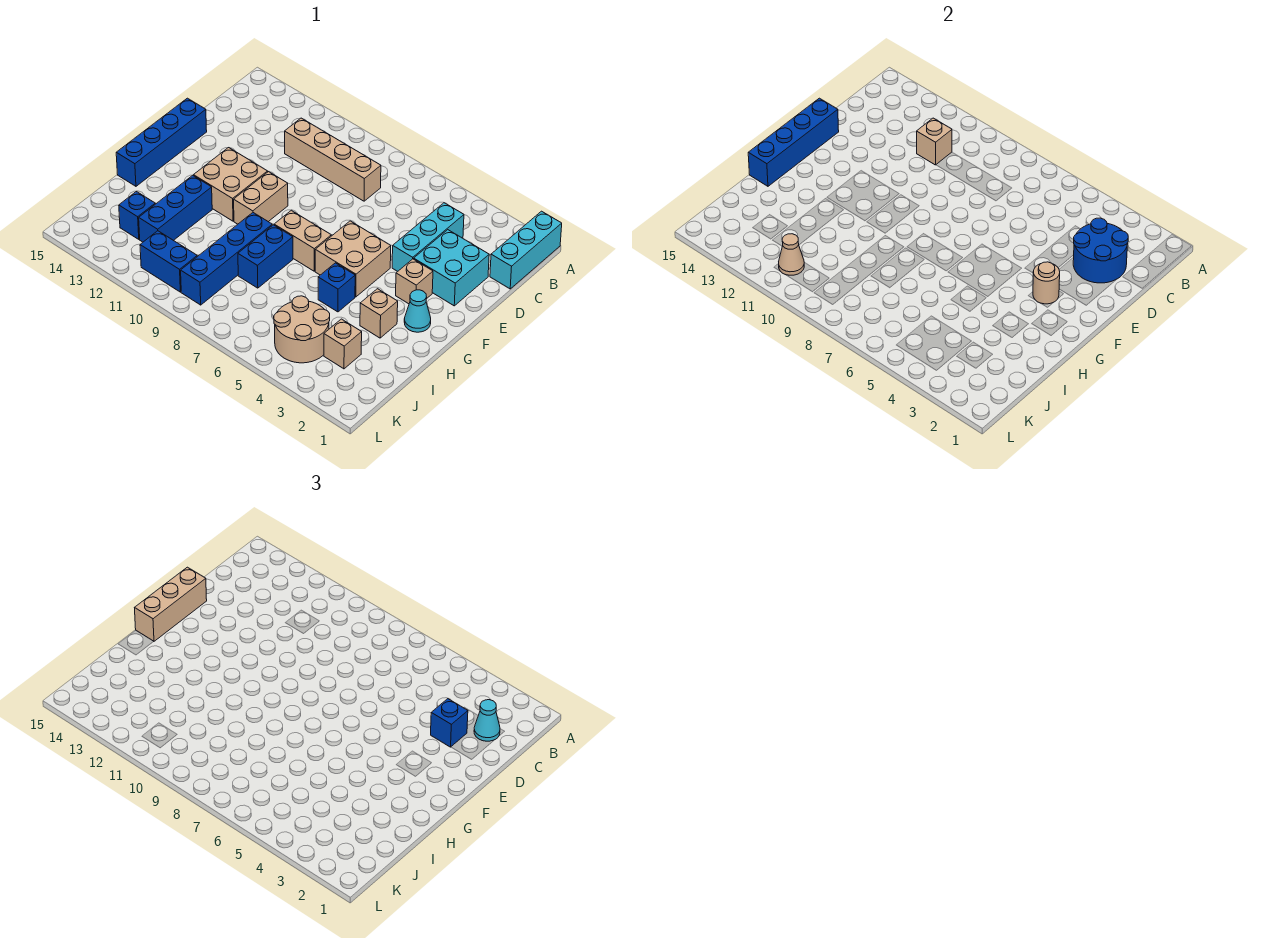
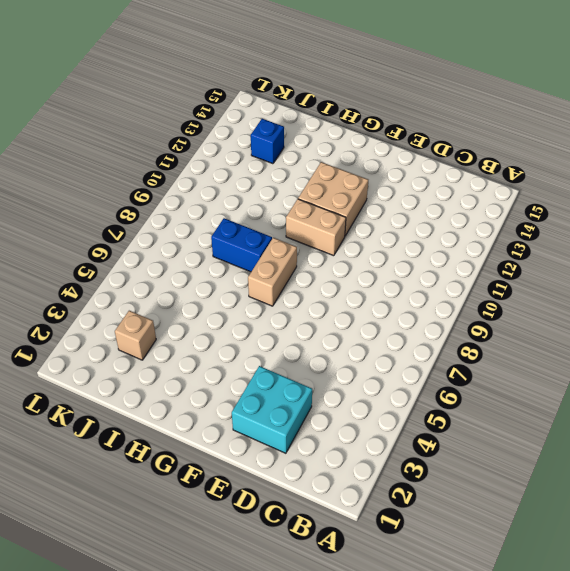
none -> cyan brick A1:C1 level 1
none -> cyan brick C4:E4 level 1
none -> tan brick C8:C11 level 1

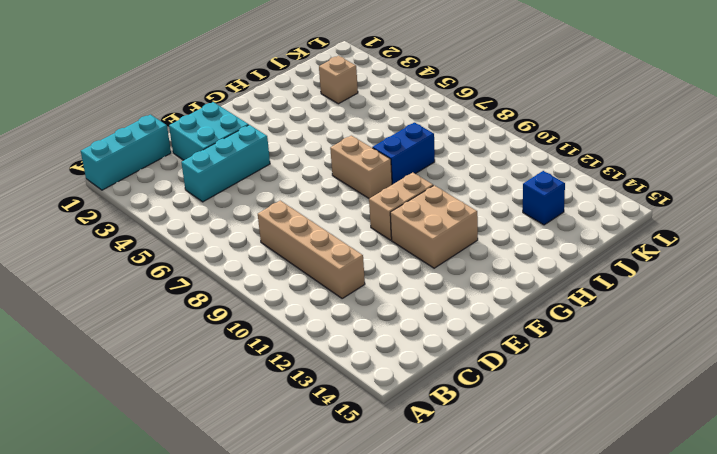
none -> blue brick E15:H15 level 1
none -> tan brick F3 level 1
none -> tan brick F5:G6 level 1

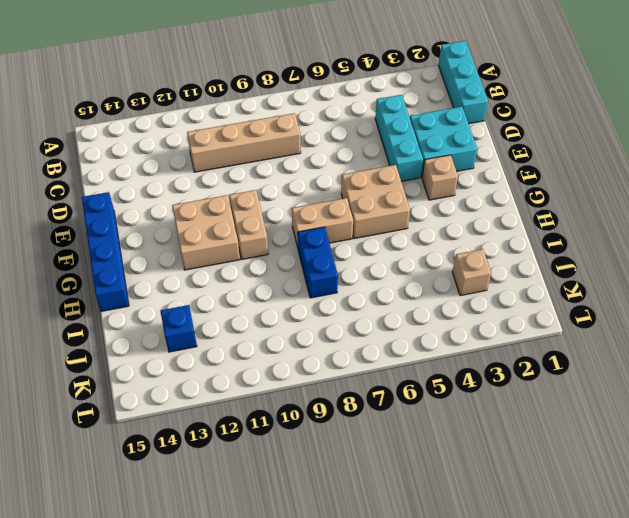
none -> cyan cone G2 level 1
none -> tan brick H3 level 1
none -> blue brick H5 level 1

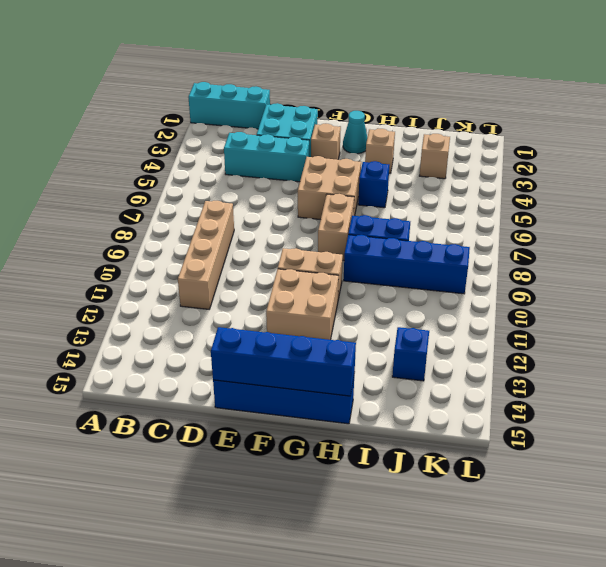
none -> blue brick H12:J12 level 1
none -> tan round brick J4:K5 level 1
none -> blue brick K10:K11 level 1

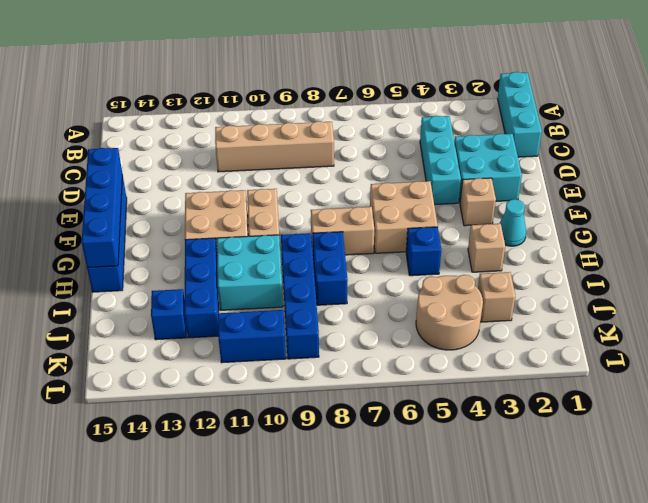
cyan brick H10:I11 level 1 -> none
none -> blue round brick C2:D3 level 2
none -> tan brick C11 level 2
none -> tan round brick F3 level 2

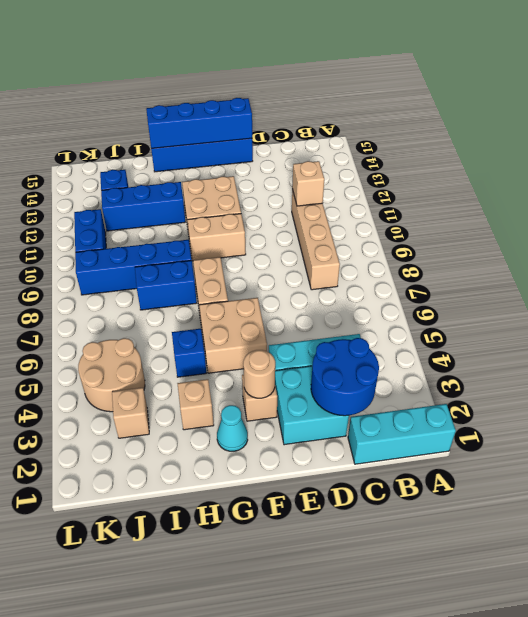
none -> tan cone K11 level 2
none -> cyan cone C2 level 3
none -> blue brick D3 level 3

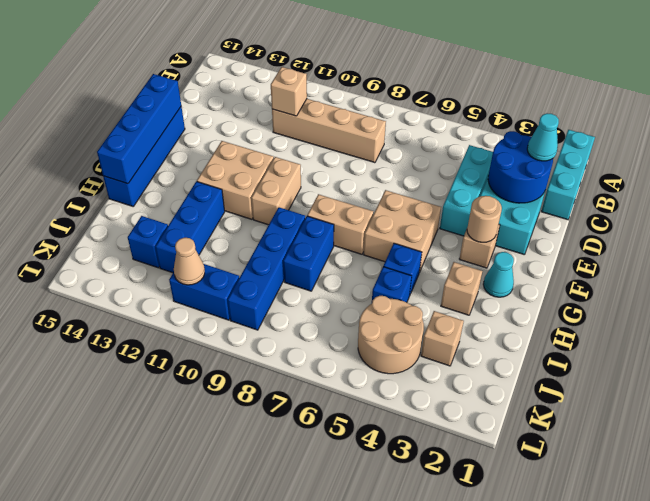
blue brick I5 level 1 -> blue brick D3 level 3
none -> tan brick E15:G15 level 3

